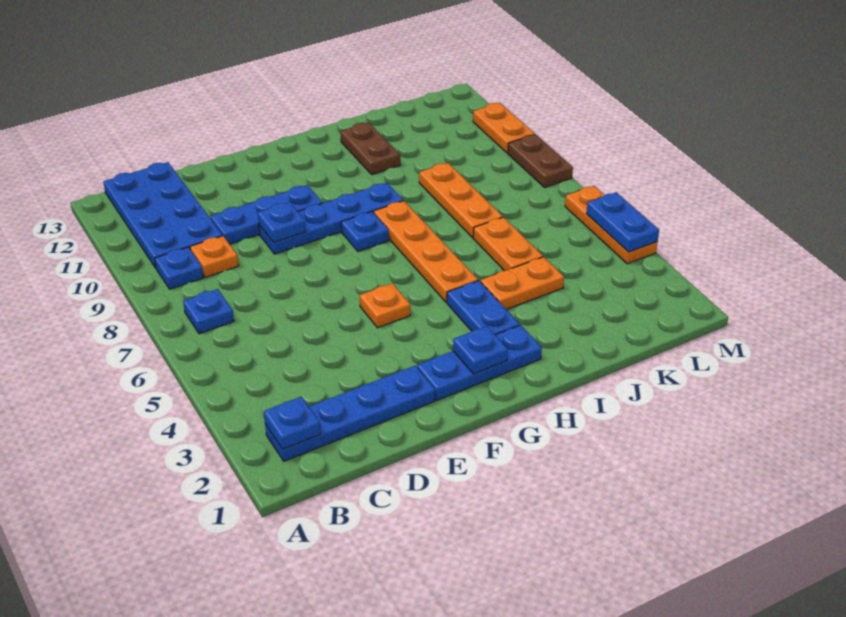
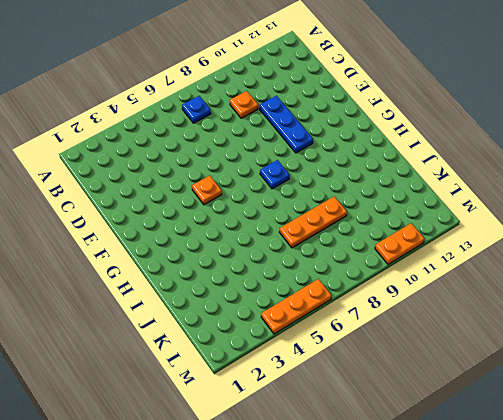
none -> blue plate B2:E2 level 1
none -> blue plate B9 level 1
none -> blue plate B10:C13 level 1

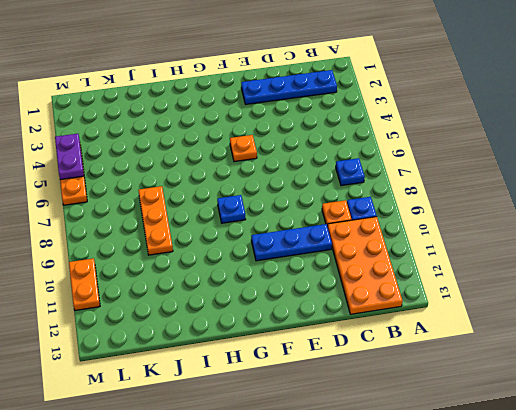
orange plate B10:C13 level 1 -> blue plate B10:C13 level 1
purple plate M4:M5 level 2 -> blue plate M4:M5 level 2
none -> blue plate E9:H9 level 1
none -> blue plate F2:H2 level 1
none -> blue plate H3:H4 level 1

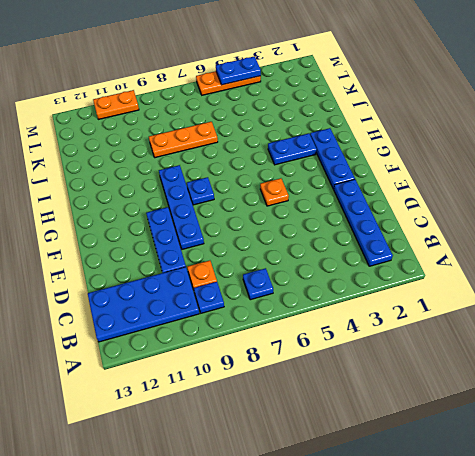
none -> orange plate H5:H8 level 1
none -> orange plate I4:J4 level 1
none -> brown plate I11:I12 level 1

